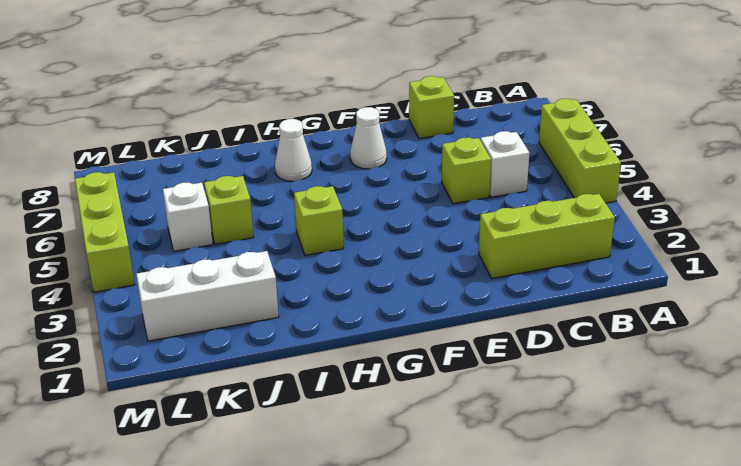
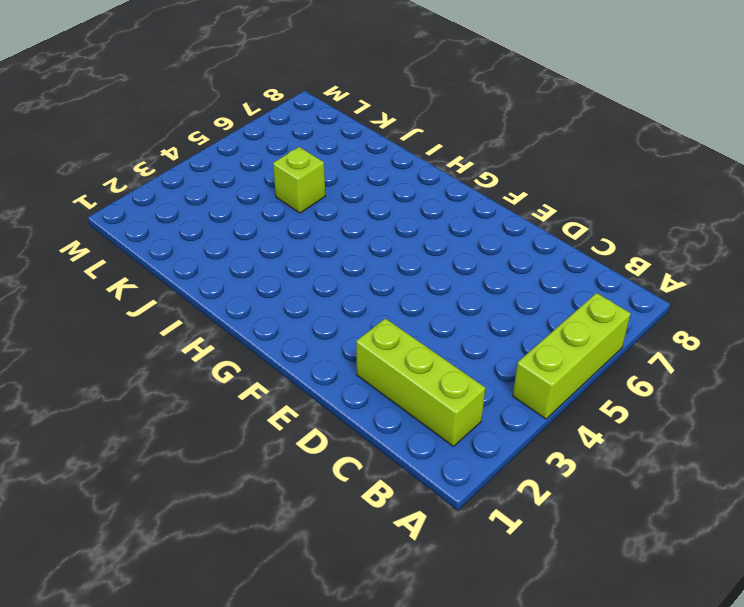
none -> white brick C5 level 1
none -> lime brick D5 level 1
none -> lime brick D8 level 1

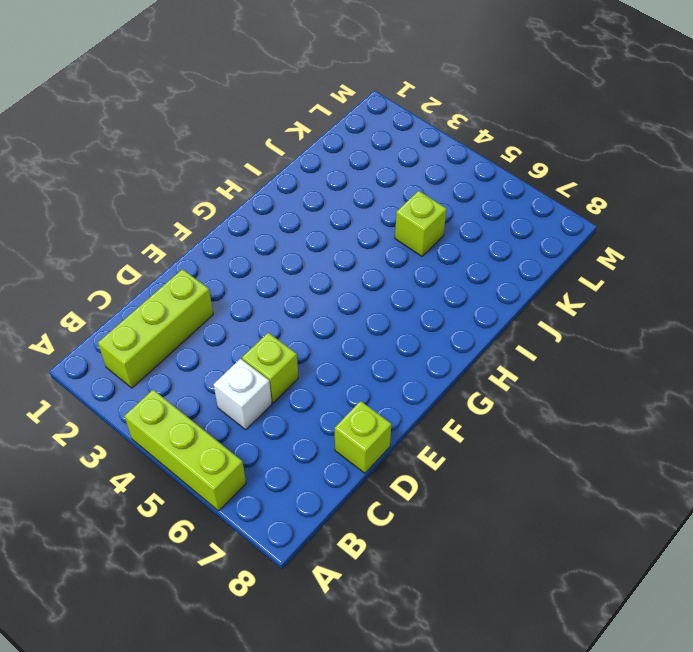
none -> white cone F7 level 1
none -> lime brick H4 level 1
none -> white cone H7 level 1

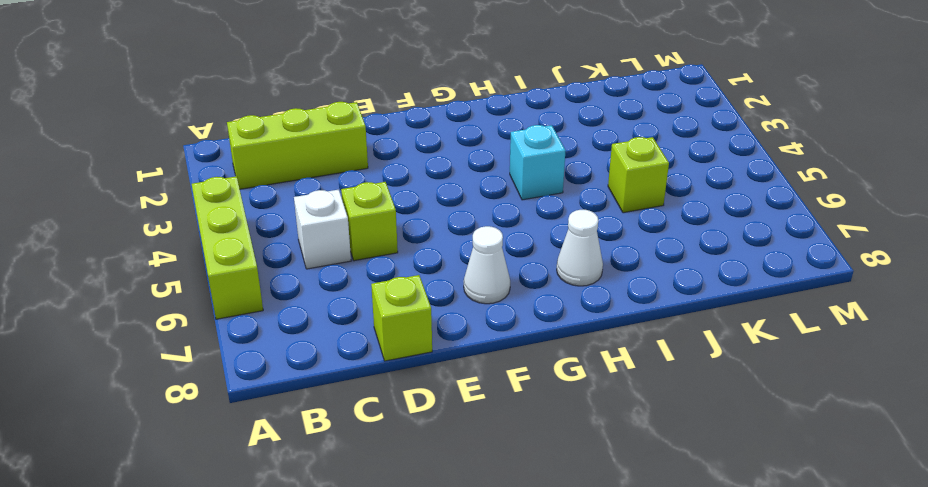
cyan brick H4 level 1 -> lime brick H4 level 1
none -> white brick J2:L2 level 1
none -> white brick K5 level 1
none -> lime brick M4:M6 level 1

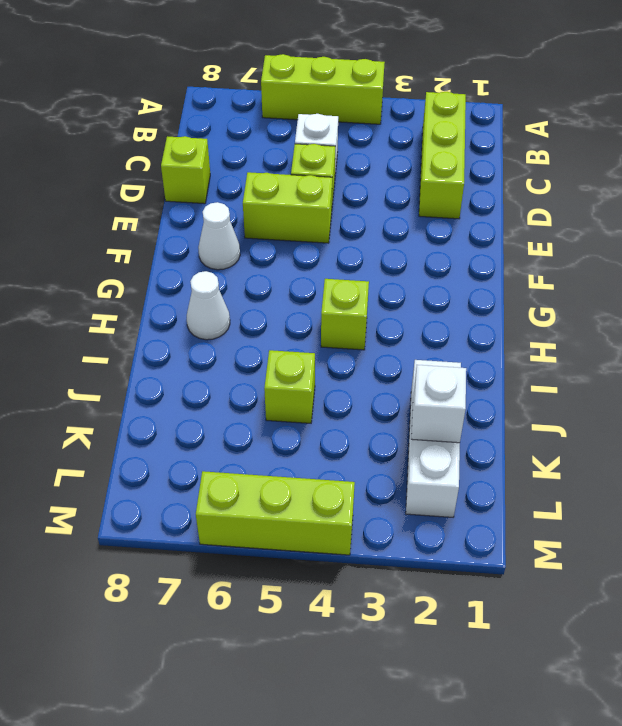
lime brick E5:E6 level 1 -> none
white brick K2 level 2 -> white brick K5 level 1

